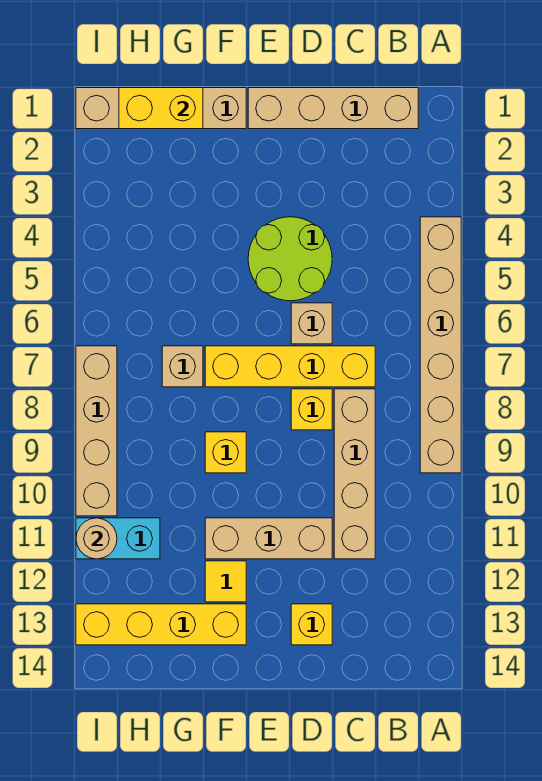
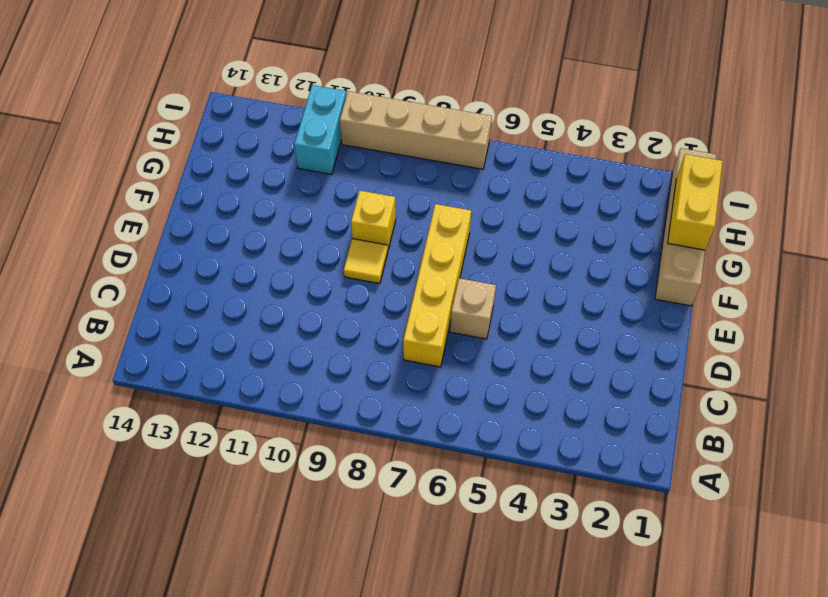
yellow tile E9 level 1 -> yellow tile F12 level 1
none -> tan brick A4:A9 level 1
none -> tan brick B1:E1 level 1
none -> tan brick C8:C11 level 1

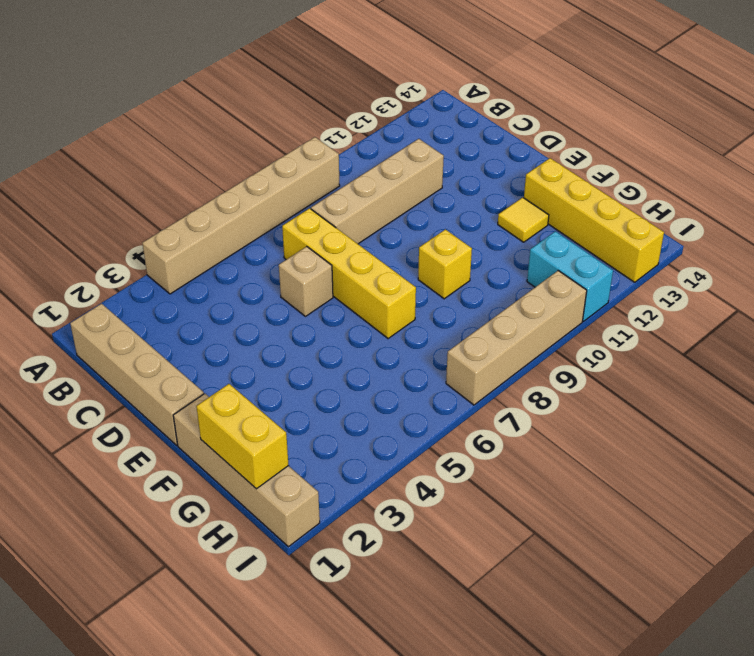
none -> lime round brick D4:E5 level 1
none -> yellow brick D8 level 1
none -> tan brick D11:F11 level 1

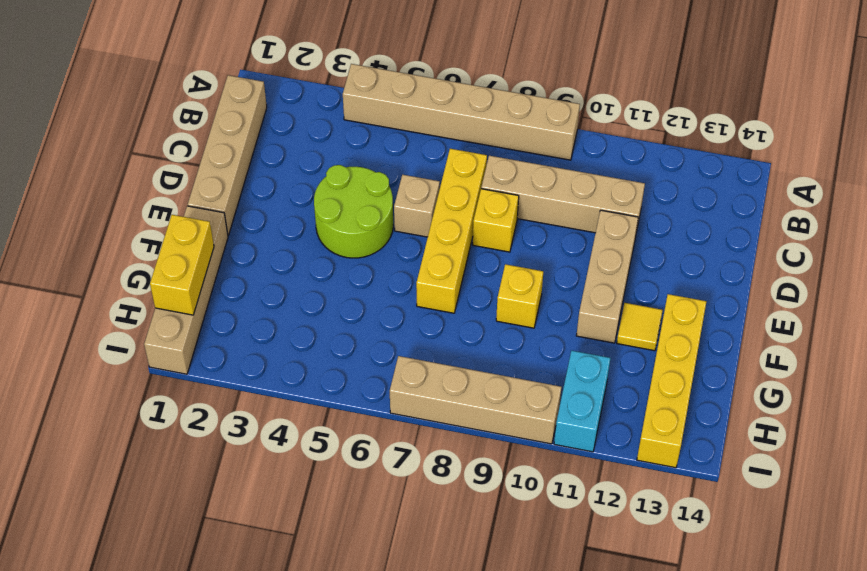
none -> yellow brick D13 level 1
none -> tan brick G7 level 1
none -> tan round brick I11 level 2

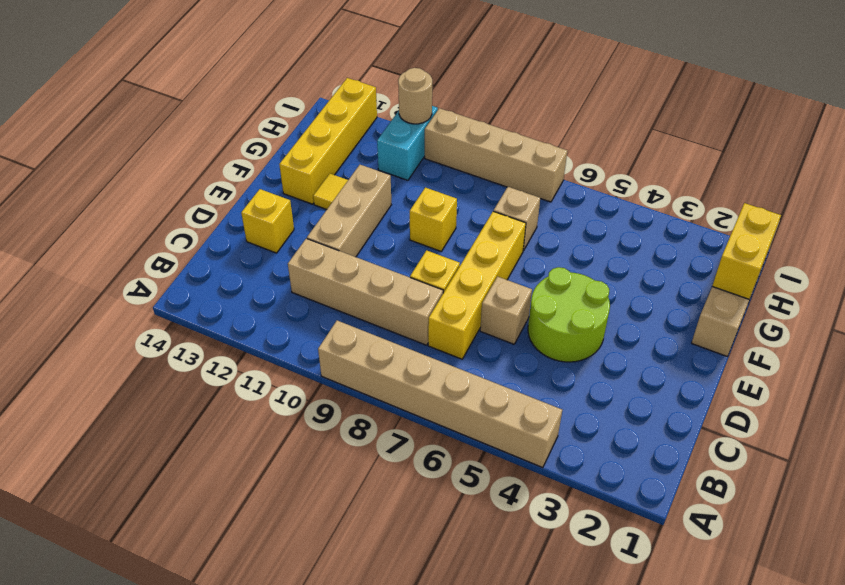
none -> tan brick B1:E1 level 1

